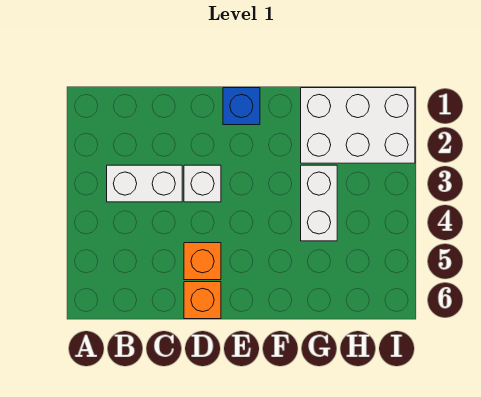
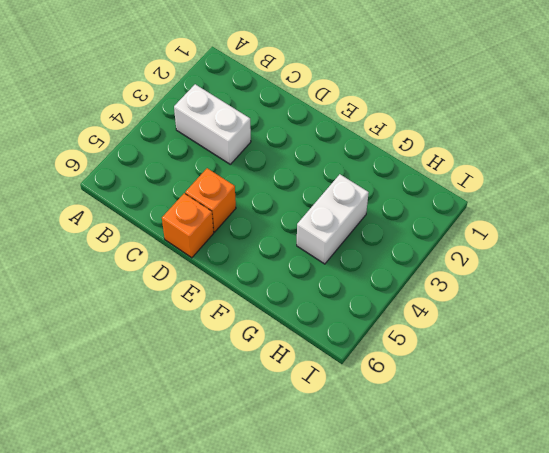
none -> white brick D3 level 1
none -> blue brick E1 level 1

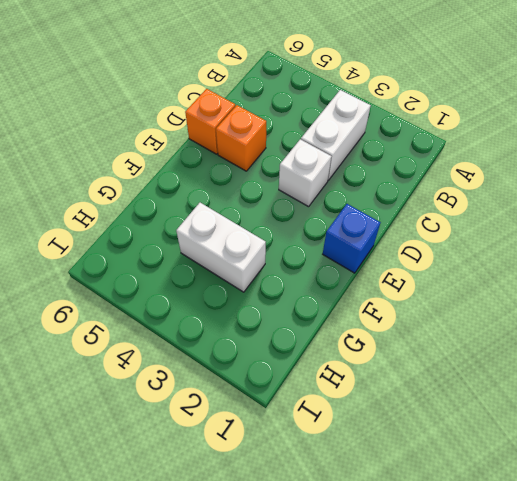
none -> white brick G1:I2 level 1

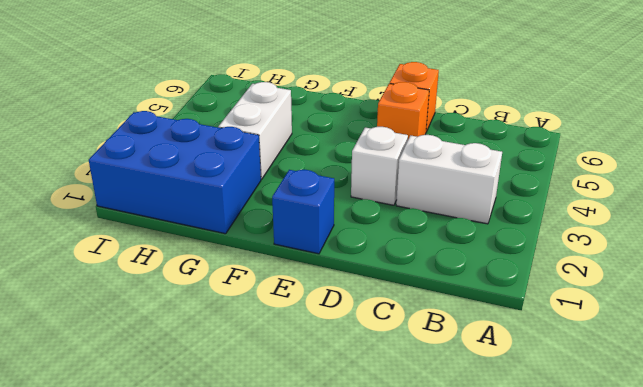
blue brick G1:I2 level 1 -> white brick G1:I2 level 1

